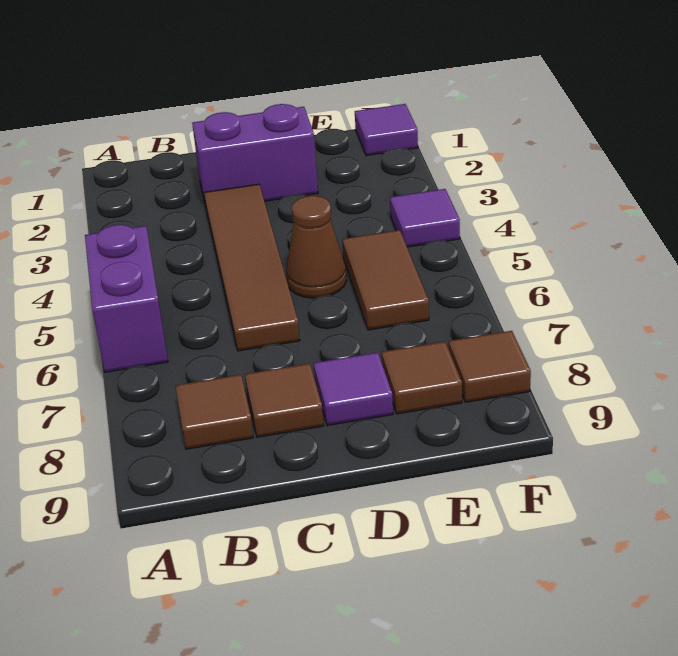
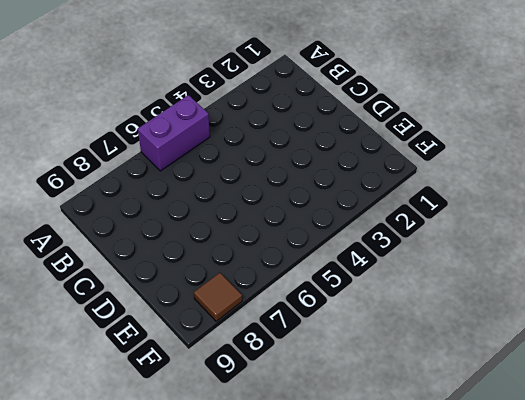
none -> brown tile B8 level 1
none -> purple brick C2:D2 level 1
none -> brown tile C3:C6 level 1

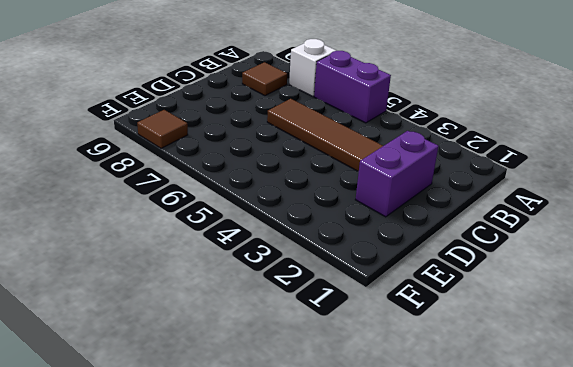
white brick A7 level 1 -> none
none -> brown tile C8 level 1
none -> brown cone D5 level 1
none -> purple tile D8 level 1

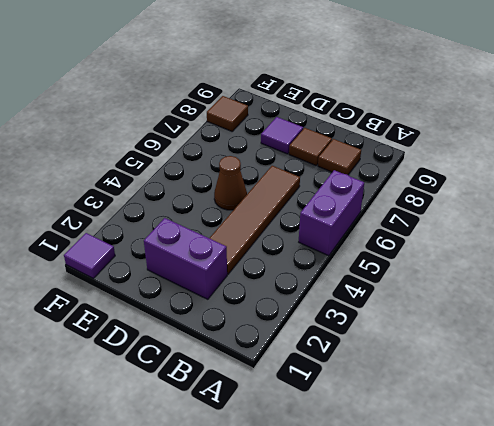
none -> brown tile E5:E6 level 1
none -> brown tile E8 level 1
none -> purple tile F4 level 1

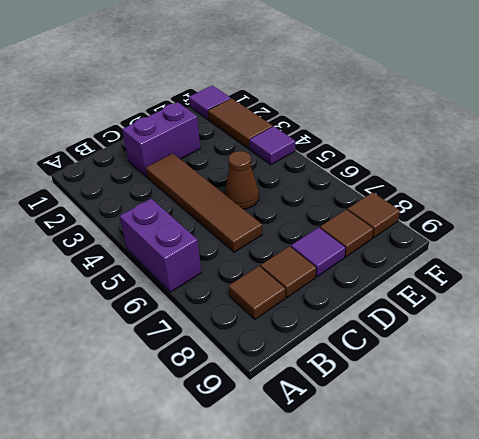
brown tile F2:F3 level 1 -> brown tile E5:E6 level 1

